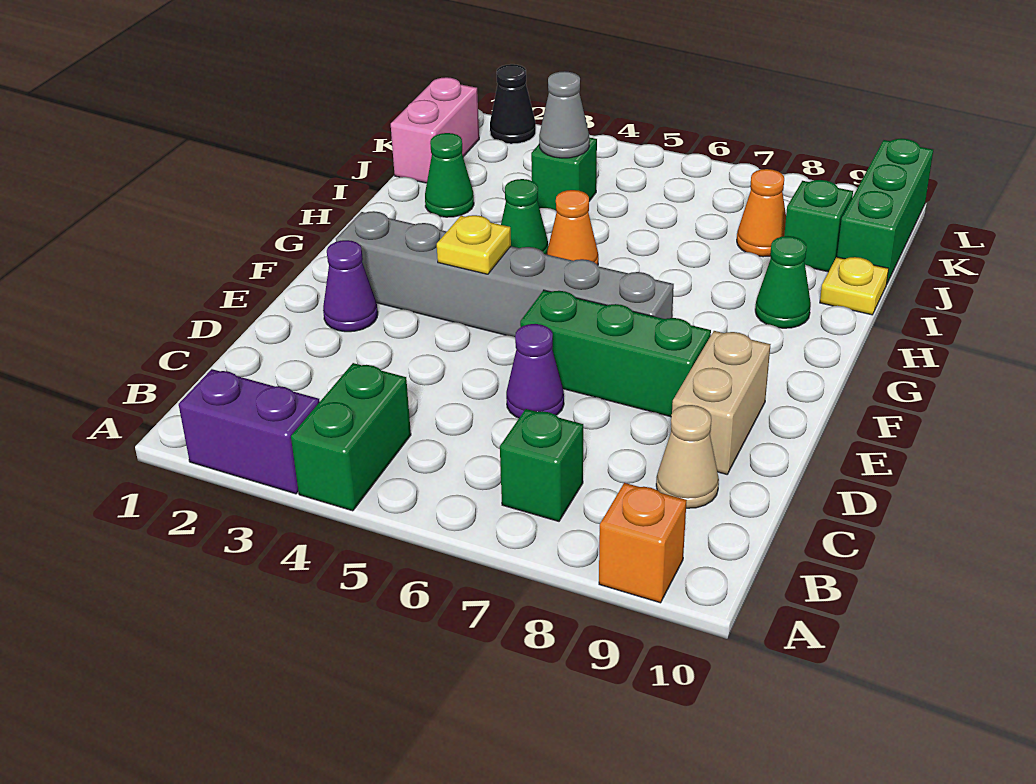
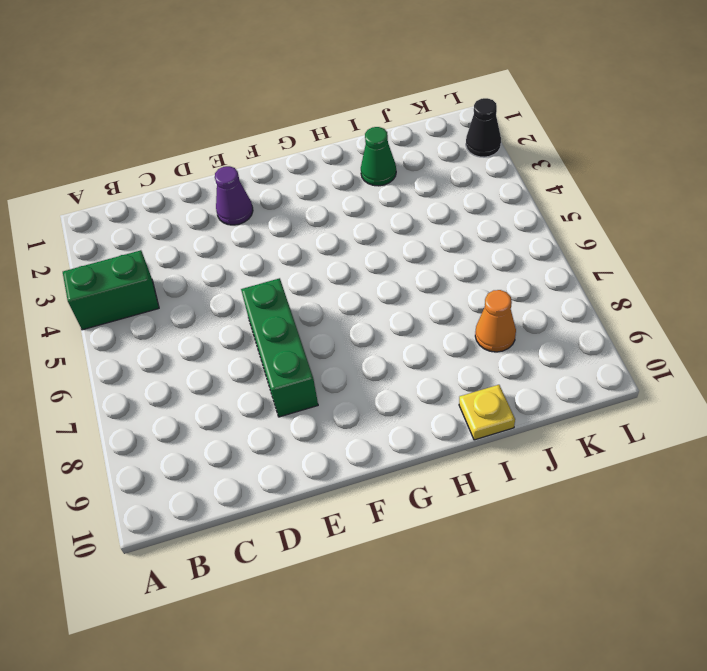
none -> purple brick A2:A3 level 1
none -> orange brick A9 level 1
none -> green brick B7 level 1

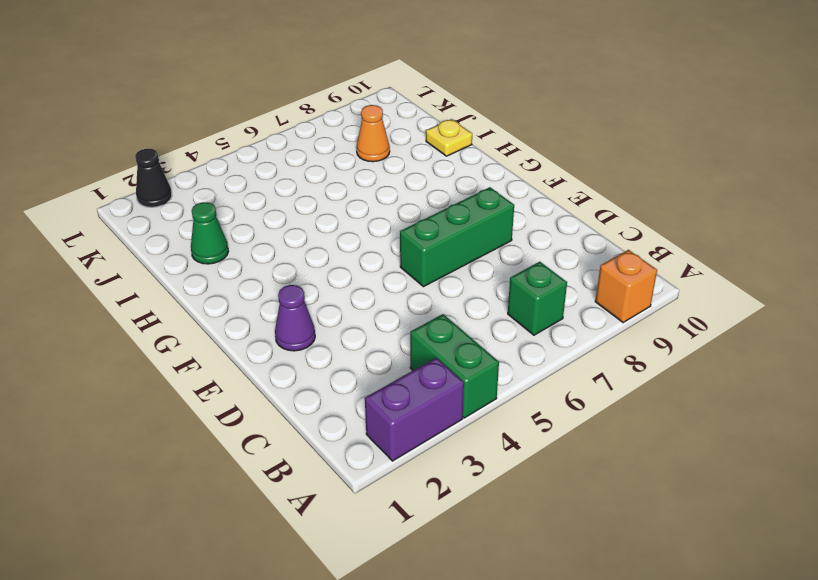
none -> tan cone C9 level 1
none -> purple cone D6 level 1
none -> tan brick D9:E9 level 1

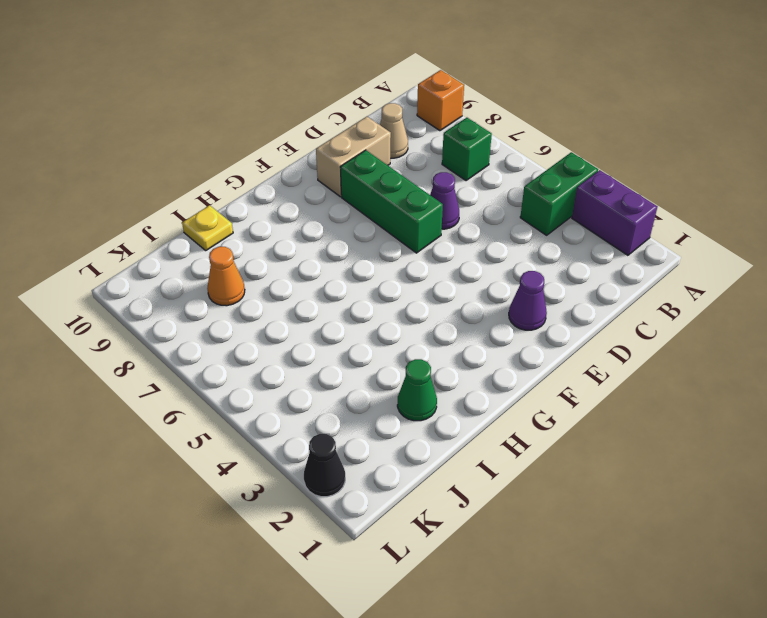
none -> grey brick F2:F7 level 1
none -> green cone H4 level 1
none -> orange cone H5 level 1

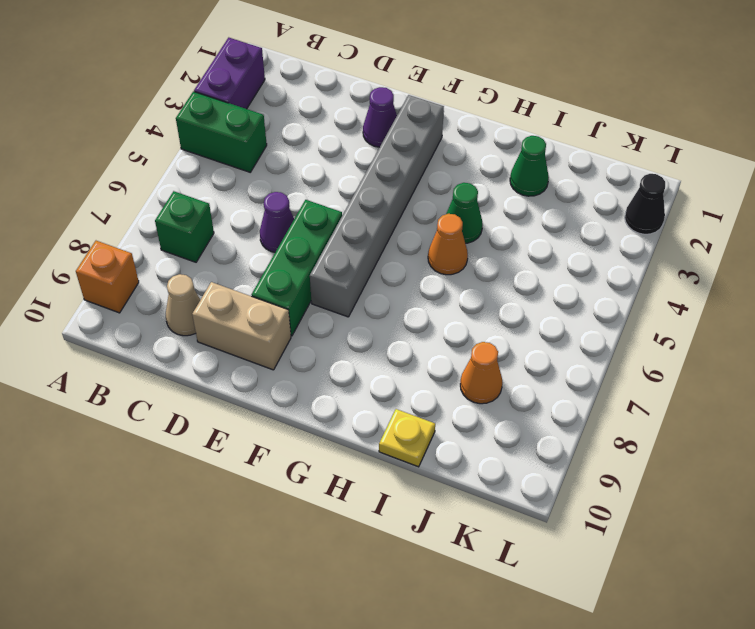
none -> green cone H9 level 1
none -> pink brick J1:K1 level 1
none -> green brick J4 level 1

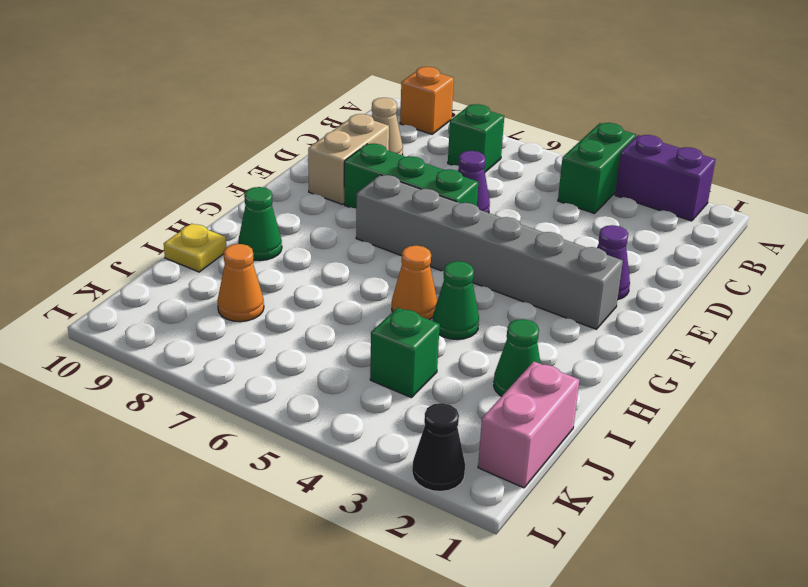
none -> green brick J9 level 1
none -> green brick J10:L10 level 1
none -> yellow plate F4 level 2

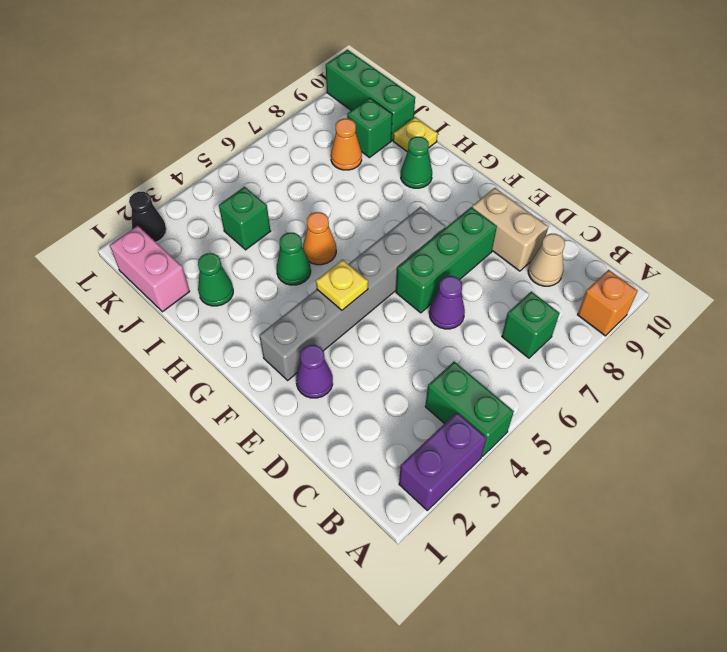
none -> grey cone J4 level 2

